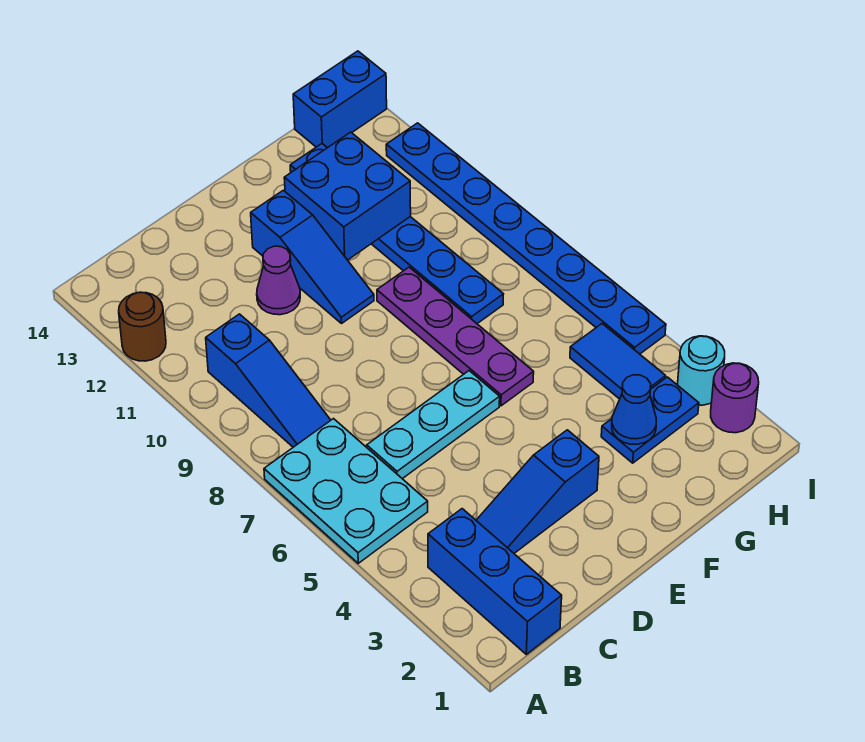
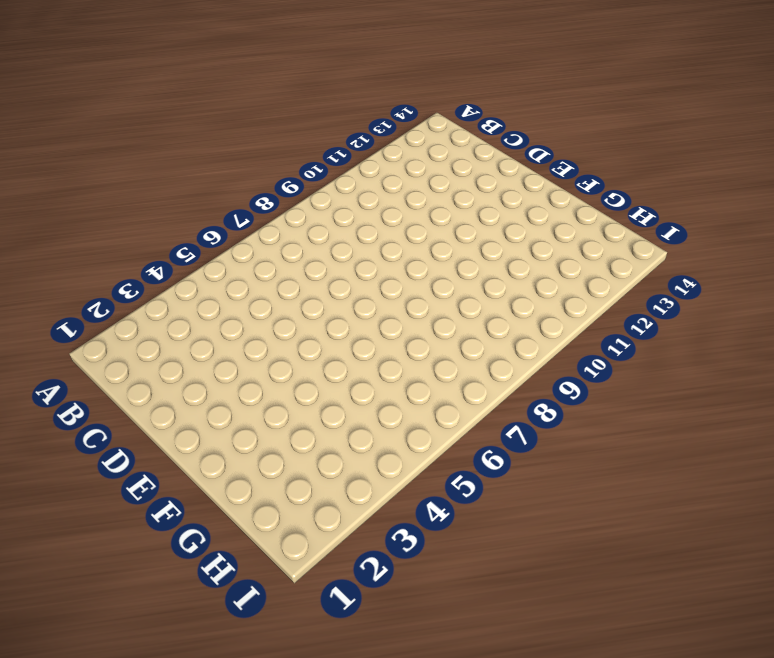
none -> cyan plate A5:B7 level 1
none -> brown round brick A12 level 1
none -> blue brick B1:B3 level 1

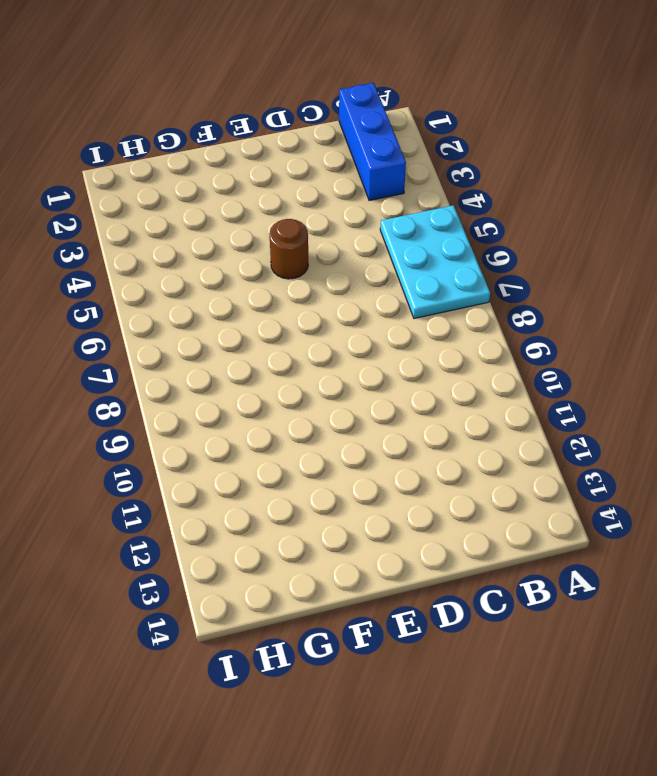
brown round brick E5 level 1 -> brown round brick A12 level 1
none -> blue slope B8:B10 level 1 top 10
none -> blue slope C3:E3 level 1 top E
none -> cyan plate C6:E6 level 1

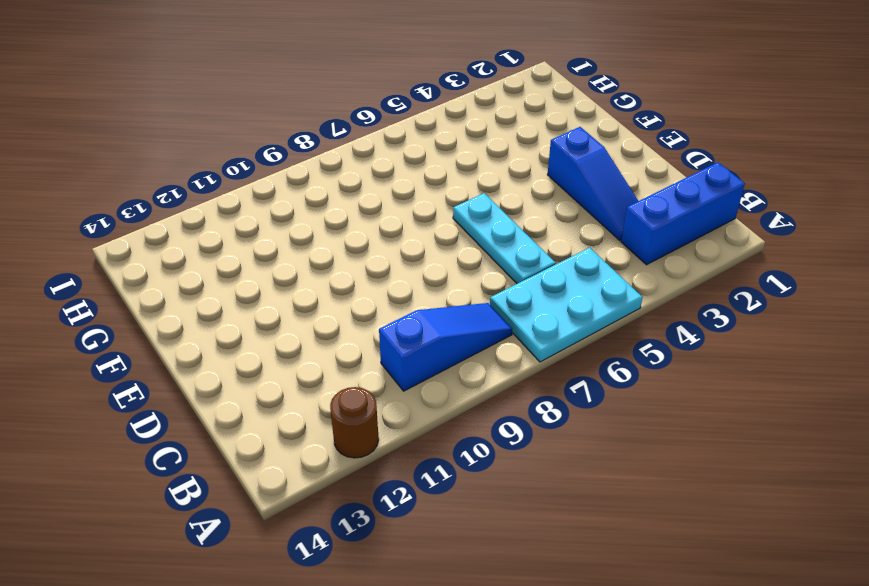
none -> purple cone D11 level 1
none -> blue slope E10:E12 level 1 top 12
none -> purple plate F6:F9 level 1

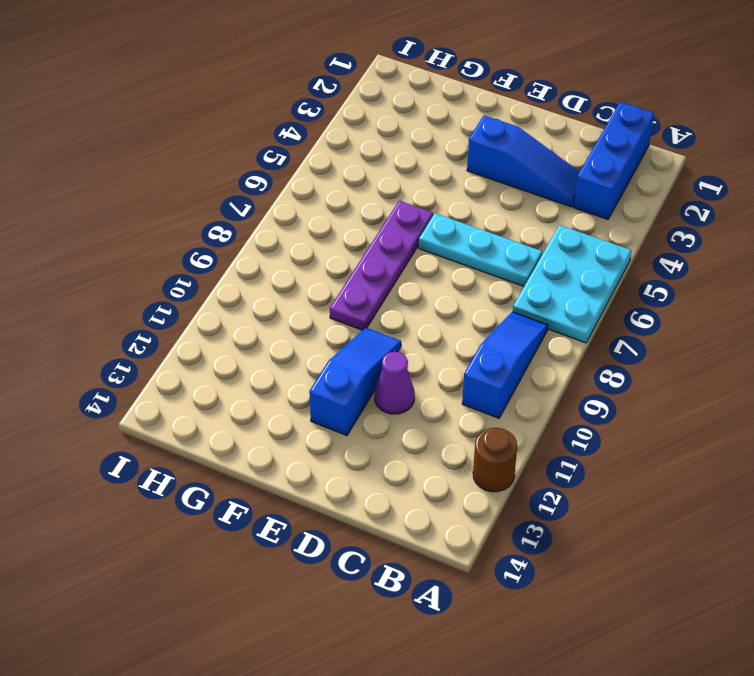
none -> blue plate G3:H3 level 1
none -> blue plate G8:G13 level 1
none -> blue tile H4:H5 level 1

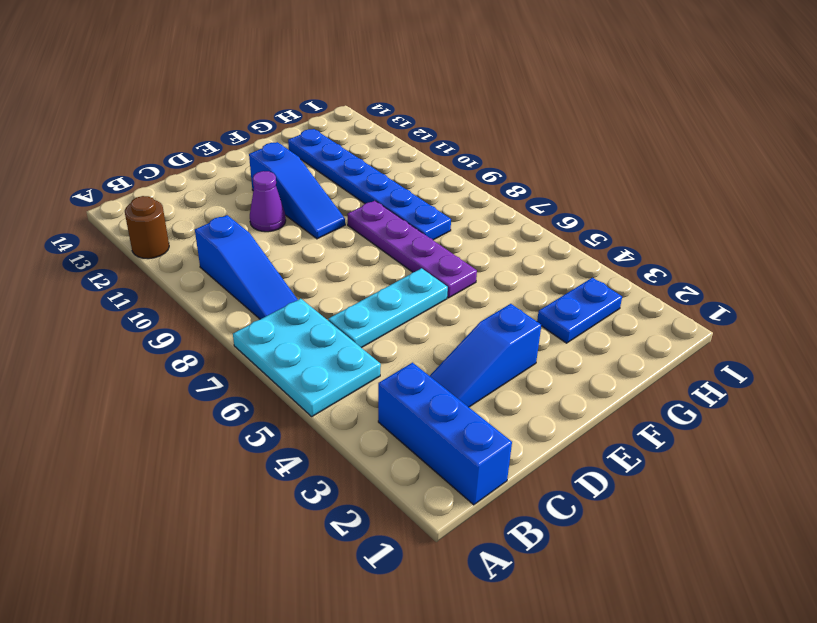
none -> blue tile H4:H5 level 1
none -> blue brick H14:I14 level 1
none -> purple round brick I2 level 1

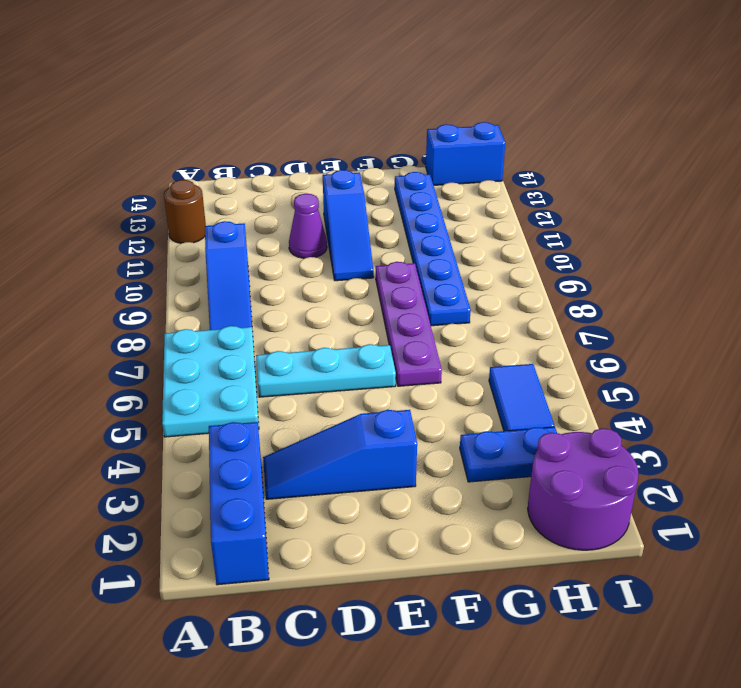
purple round brick H1:I2 level 1 -> purple round brick I2 level 1
none -> cyan round brick I3 level 1
none -> blue plate I5:I12 level 1
none -> blue brick F11:G12 level 2

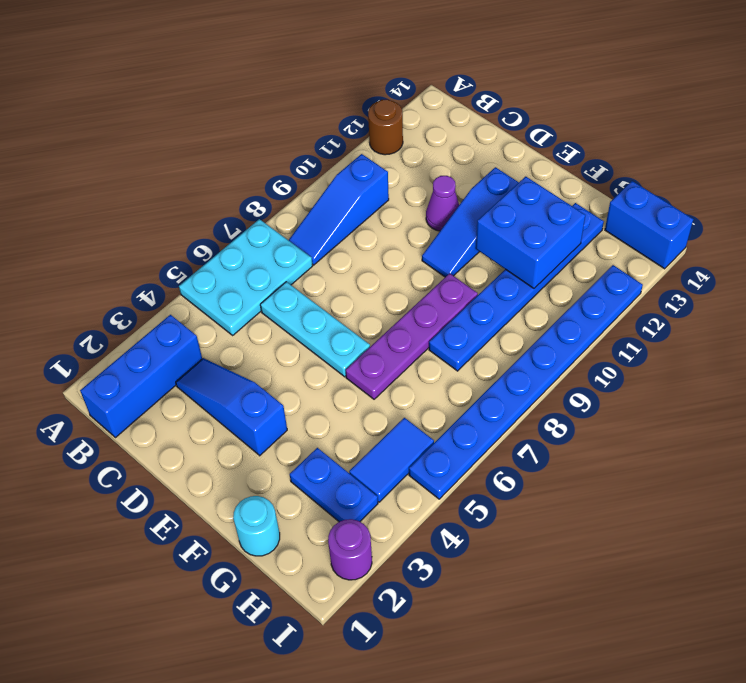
cyan round brick G1 level 1 -> cyan round brick I3 level 1
none -> blue cone G3 level 2

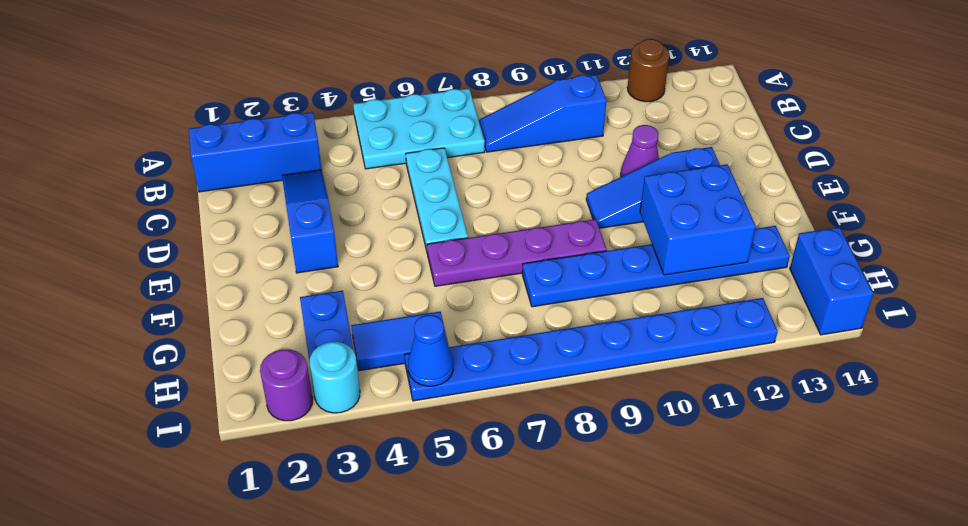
blue cone I5 level 2 -> blue cone G3 level 2

